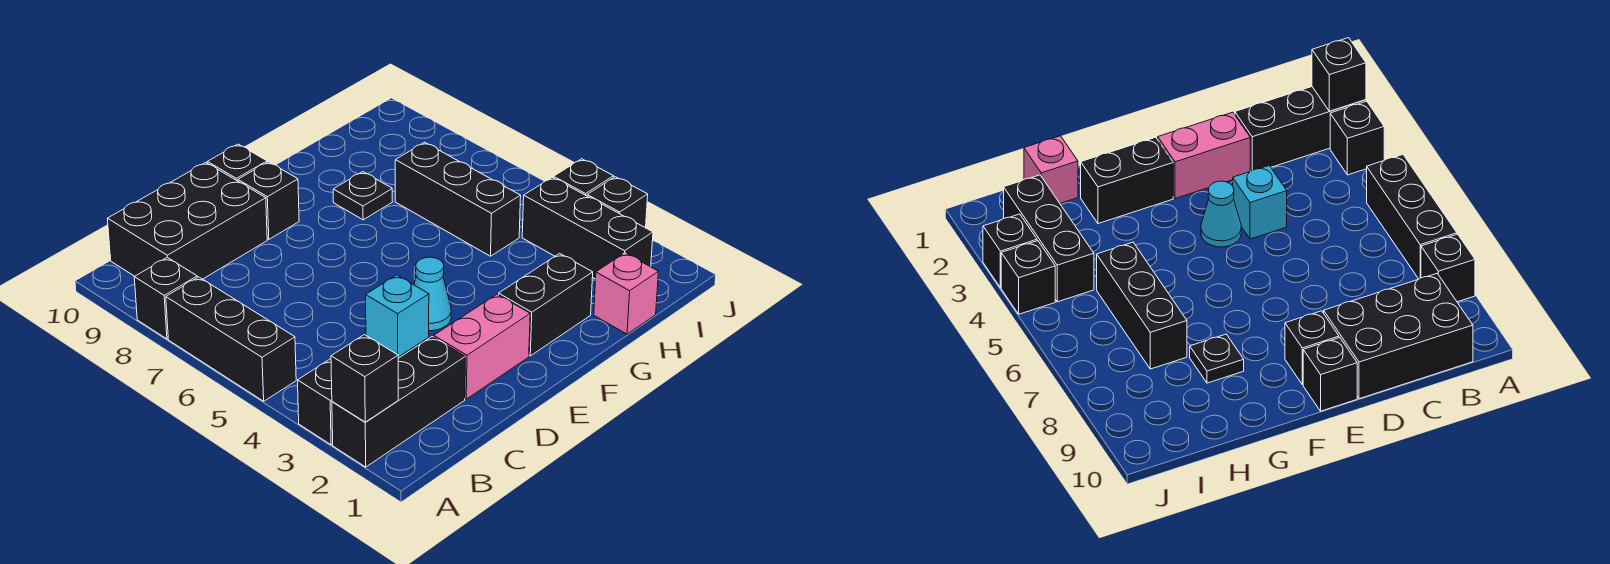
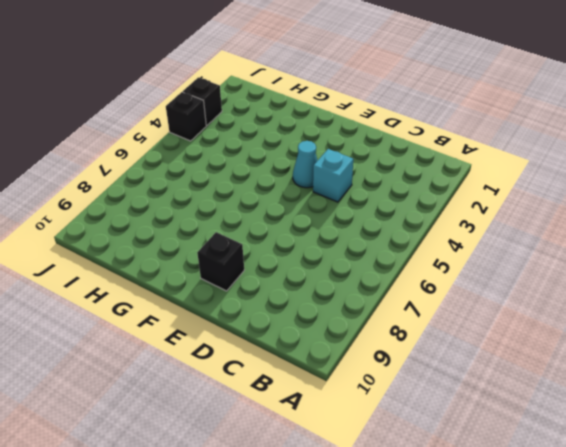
none -> black brick A2:C2 level 1
none -> black brick A3 level 1
none -> black brick A5:A7 level 1

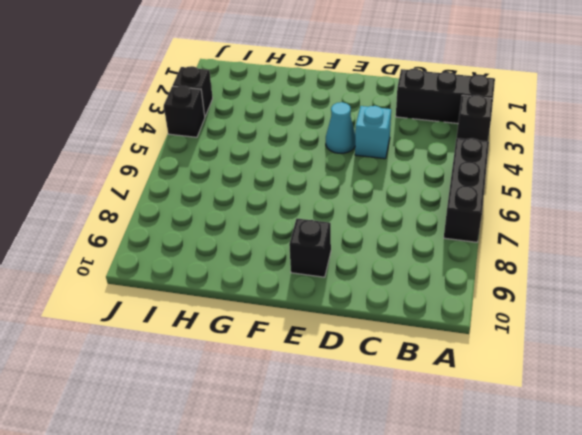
none -> black brick A8 level 1
none -> black brick B9:D10 level 1
none -> pink brick D2:E2 level 1

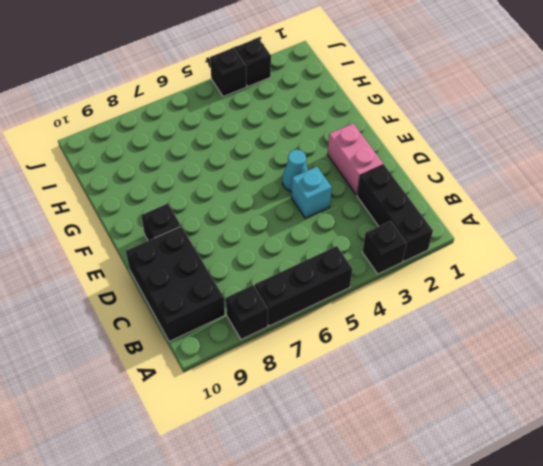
none -> black brick E10 level 1
none -> black brick F2:G2 level 1
none -> black plate G8 level 1

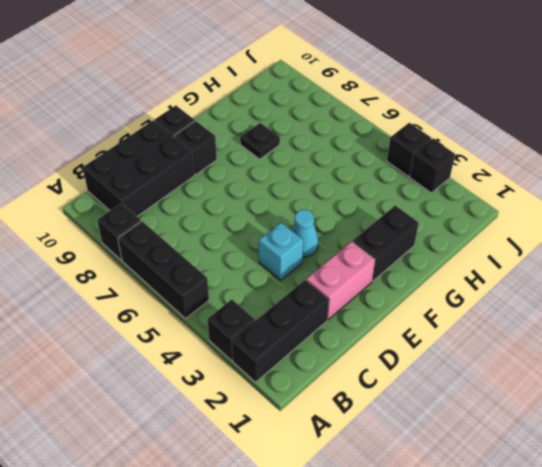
none -> pink brick H1 level 1
none -> black brick H5:H7 level 1
none -> black brick I2:I4 level 1

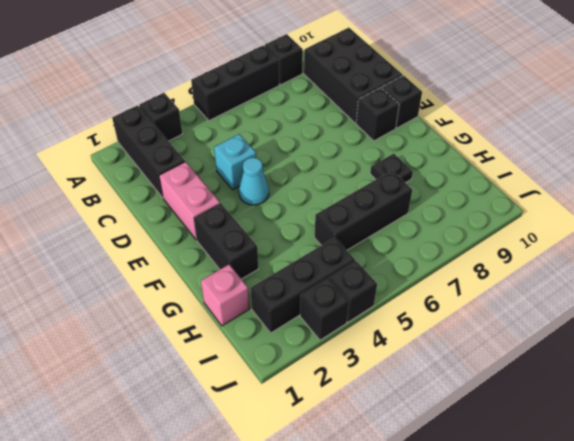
none -> black brick A2 level 2

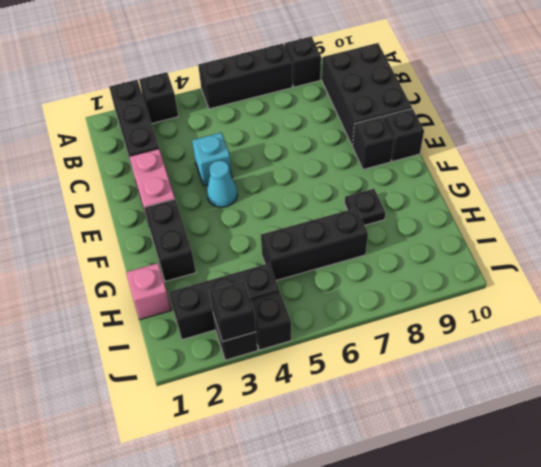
black brick J3 level 2 -> black brick A2 level 2

